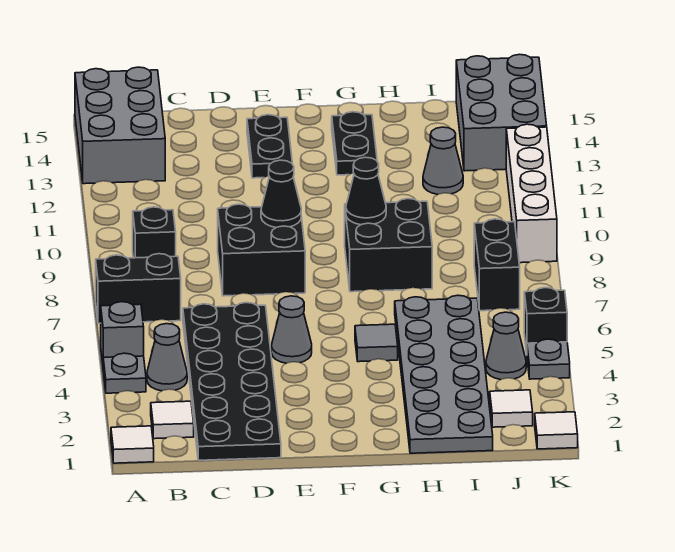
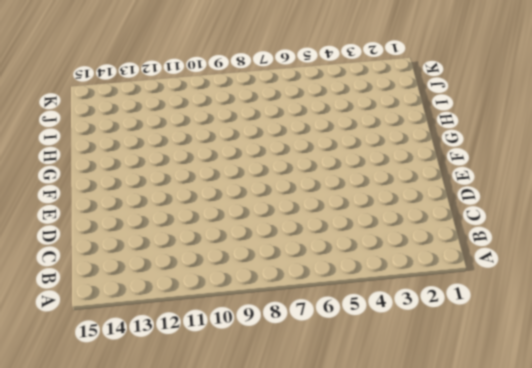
none -> white tile A1 level 1
none -> grey plate A4 level 1
none -> grey brick A5 level 1

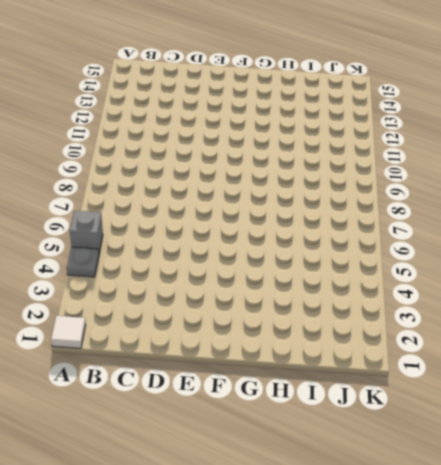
none -> black brick A7:B7 level 1
none -> grey brick A13:B15 level 1
none -> white tile B2 level 1

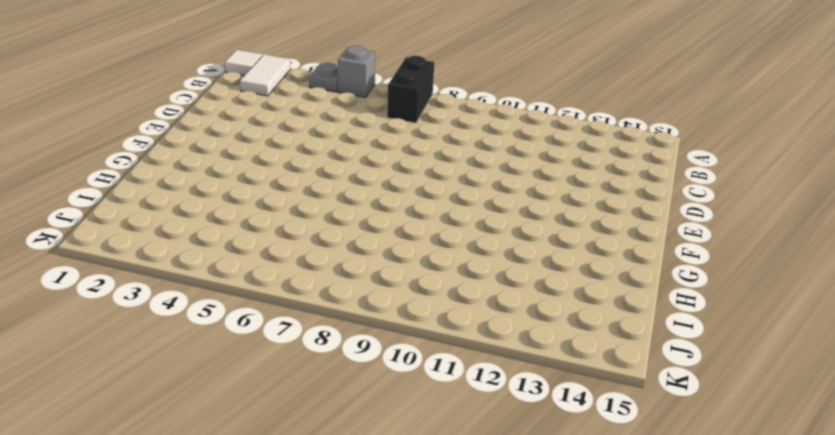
white tile A2:B2 level 1 -> white tile B2 level 1
none -> grey brick A13:B15 level 1
none -> grey cone B4 level 1
none -> black brick B9 level 1

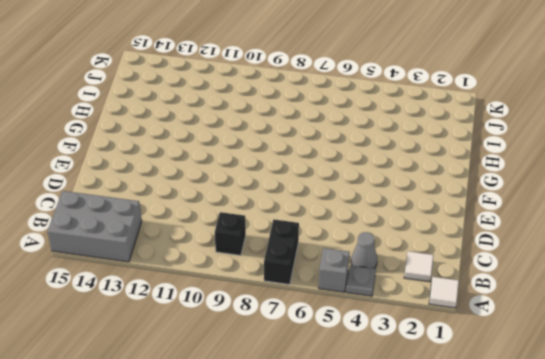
none -> black plate C1:D6 level 1
none -> black brick D8:E9 level 1
none -> grey cone E5 level 1

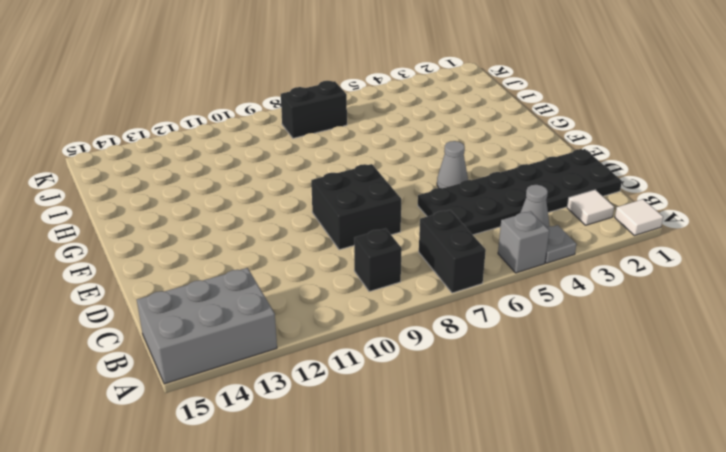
none -> black plate E13:E14 level 1
none -> grey tile G5 level 1
none -> black brick G8:H9 level 1

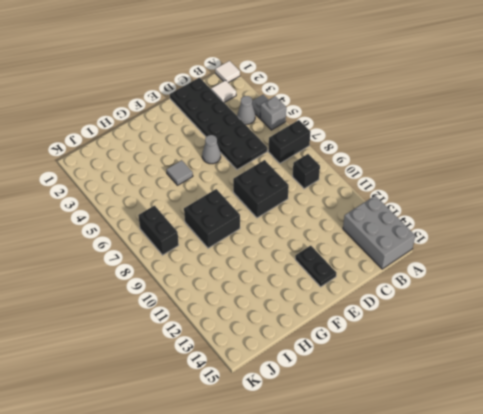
none -> black plate G13:G14 level 1
none -> grey plate H1:I6 level 1
none -> grey cone I12 level 1

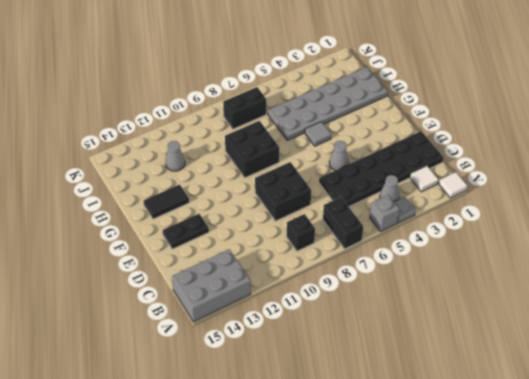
black tile G13:G14 level 1 -> black plate G13:G14 level 1
none -> white tile J2 level 1
none -> grey cone J4 level 1
none -> grey brick J13:K15 level 1

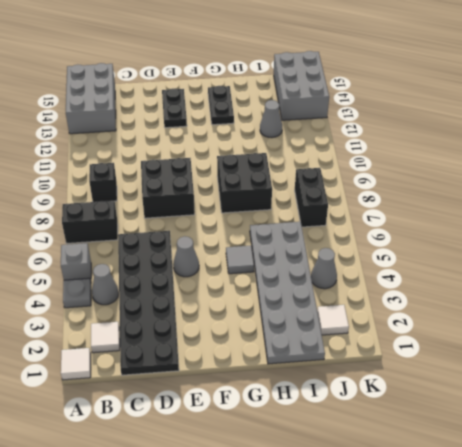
none -> white tile K1 level 1
none -> grey plate K4 level 1
none -> black brick K5 level 1

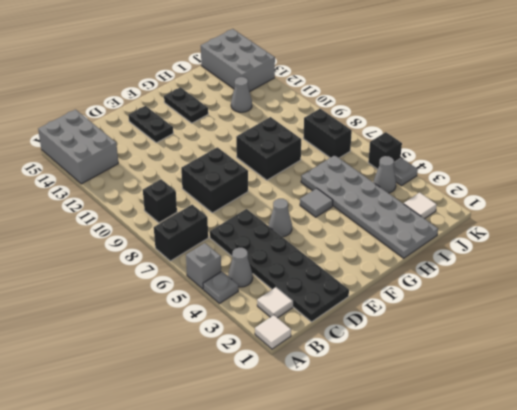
none -> white tile K1 level 1
none -> white brick K9:K12 level 1
none -> black cone E9 level 2

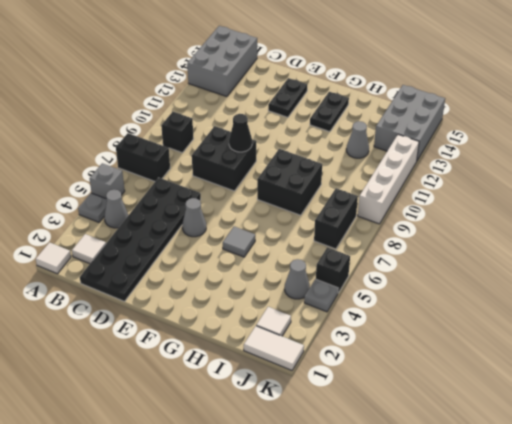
white tile J1:K1 level 1 -> white tile K1 level 1
none -> grey plate H1:I6 level 1
none -> black cone G9 level 2

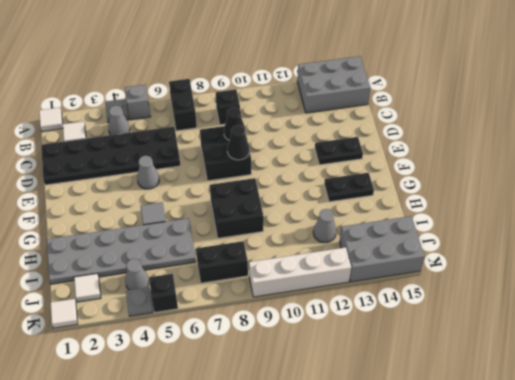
black cone D9 level 2 -> black cone G9 level 2

